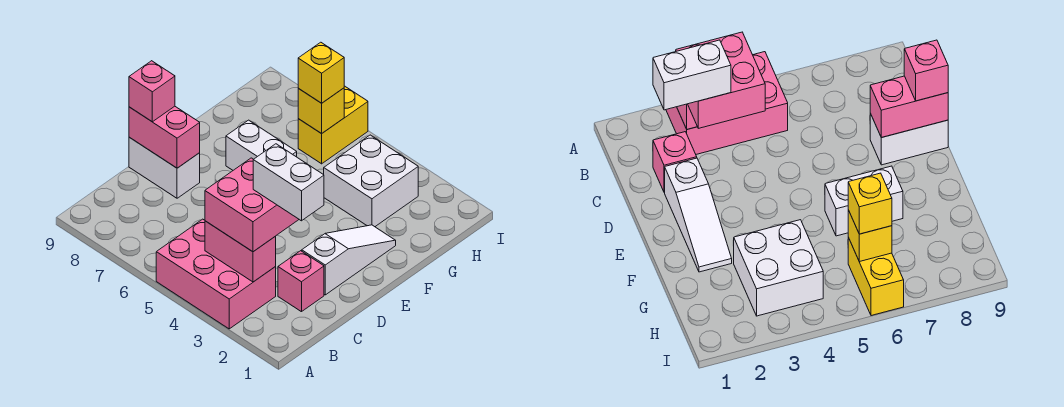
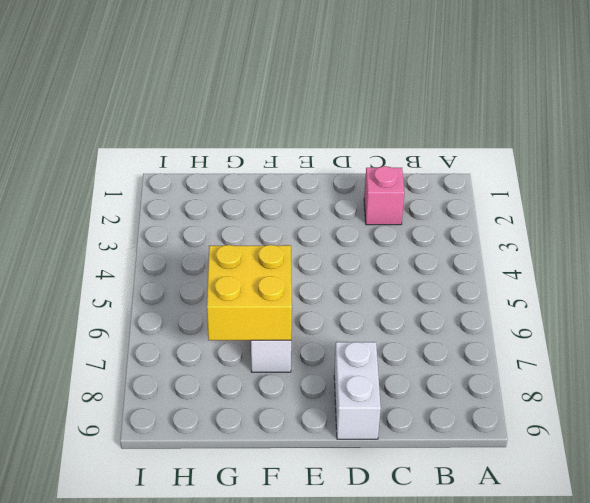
yellow brick F6:G7 level 2 -> none
none -> pink brick A3:B5 level 1
none -> white slope D2:F2 level 1 top D
none -> white brick G3:H4 level 1

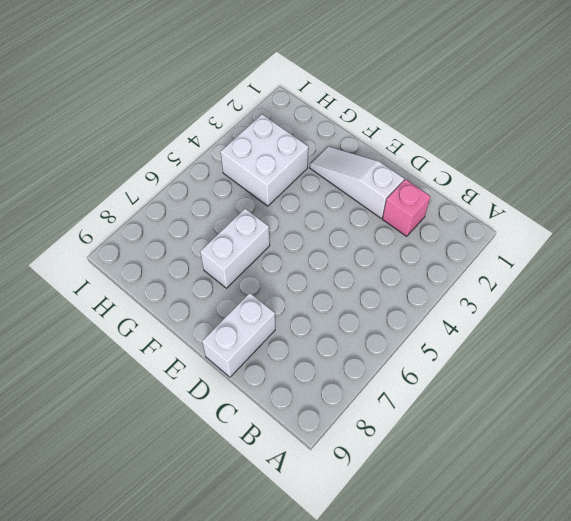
none -> pink brick A3:B5 level 1
none -> yellow brick H6:I6 level 1
none -> pink brick B3:B4 level 2

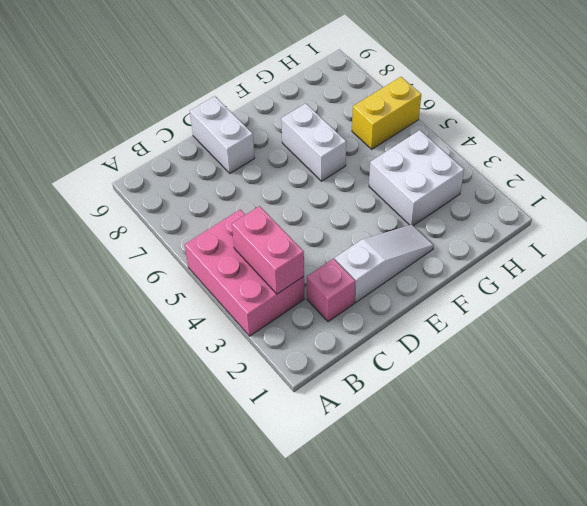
none -> pink brick D8:D9 level 2
none -> yellow brick H6 level 2
none -> pink brick B3:C4 level 3

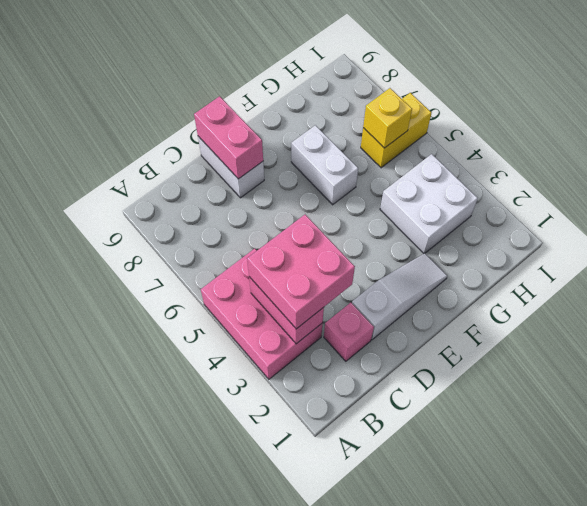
none -> pink brick D9 level 3
none -> yellow brick H6 level 3
none -> white brick C2:C3 level 4

